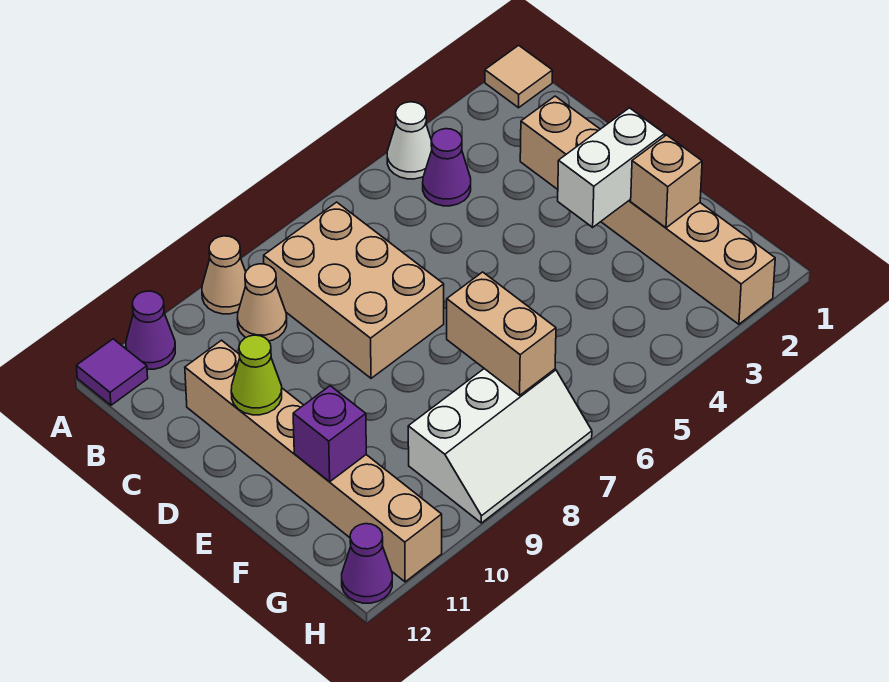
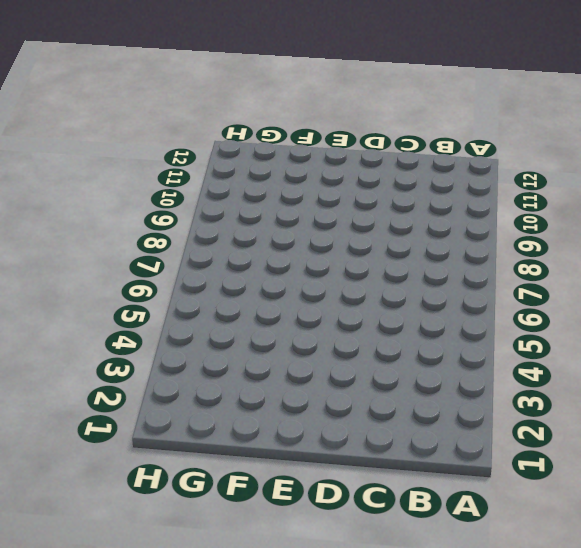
none -> tan tile A1 level 1
none -> white cone A4 level 1
none -> tan cone A9 level 1

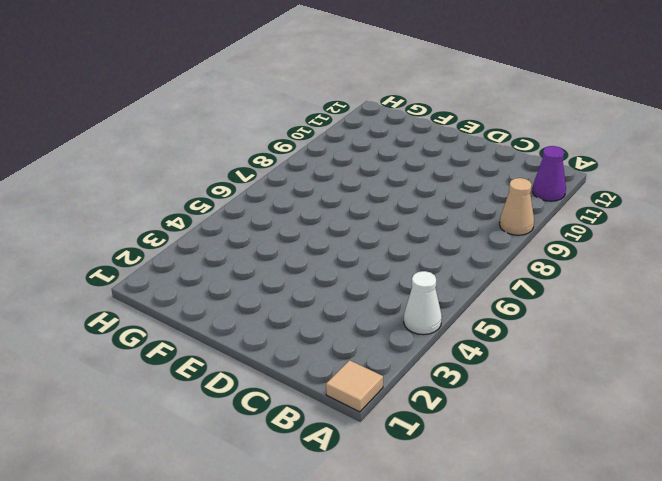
none -> purple tile A12 level 1
none -> purple cone B4 level 1
none -> tan brick B7:D8 level 1

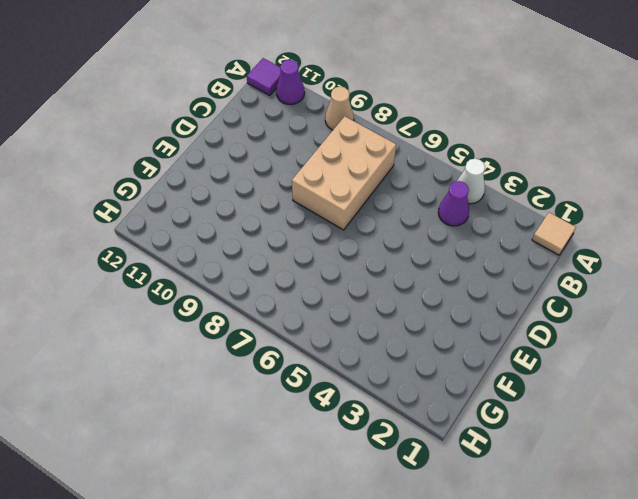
none -> tan cone B9 level 1
none -> tan brick C2:H2 level 1
none -> tan brick C11:H11 level 1

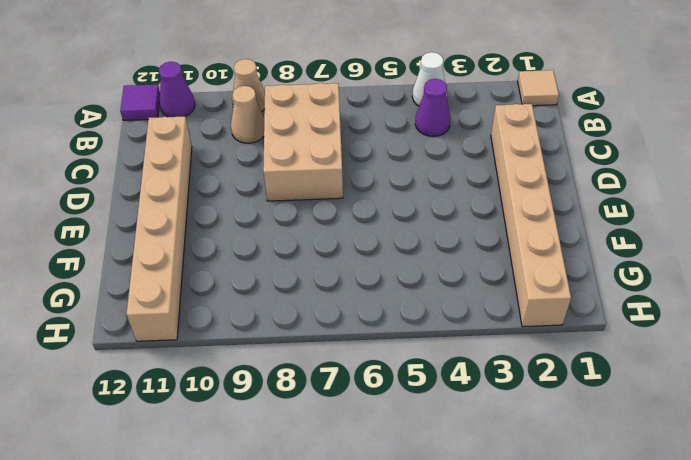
none -> white slope G7:H9 level 1 top G
none -> purple cone H12 level 1
none -> lime cone D11 level 2

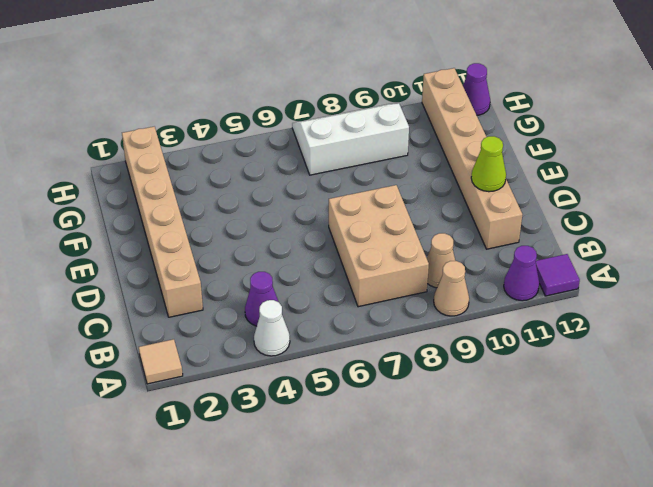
none -> white brick E2:E3 level 2
none -> tan brick F2 level 2
none -> tan brick F7:G7 level 2

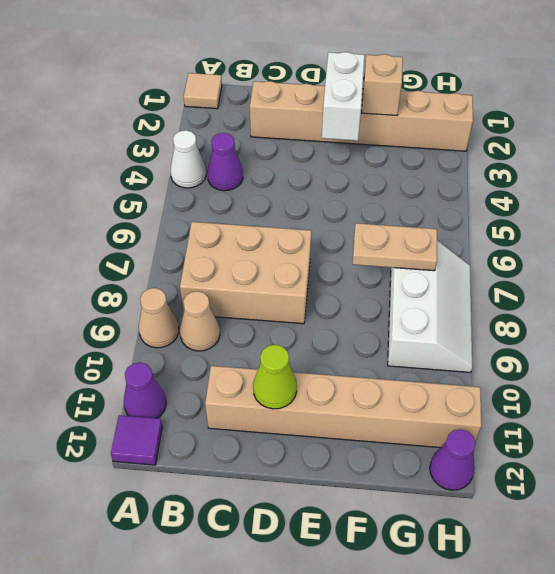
tan plate F7:G7 level 2 -> tan brick F7:G7 level 2
none -> purple brick F11 level 2

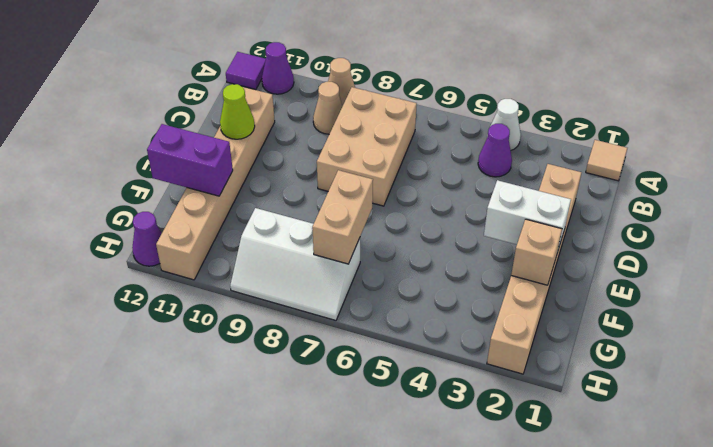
purple brick F11:F12 level 2 -> purple brick F11 level 2

